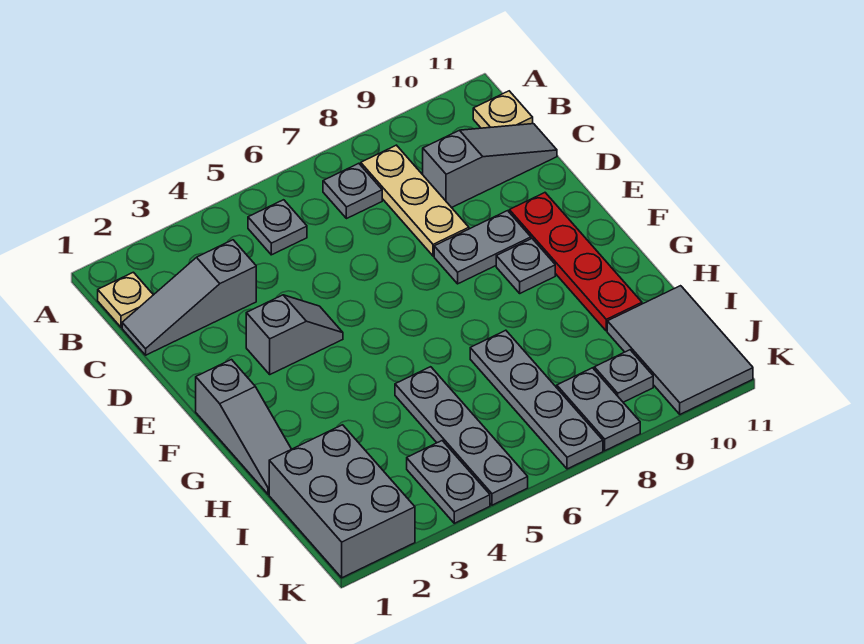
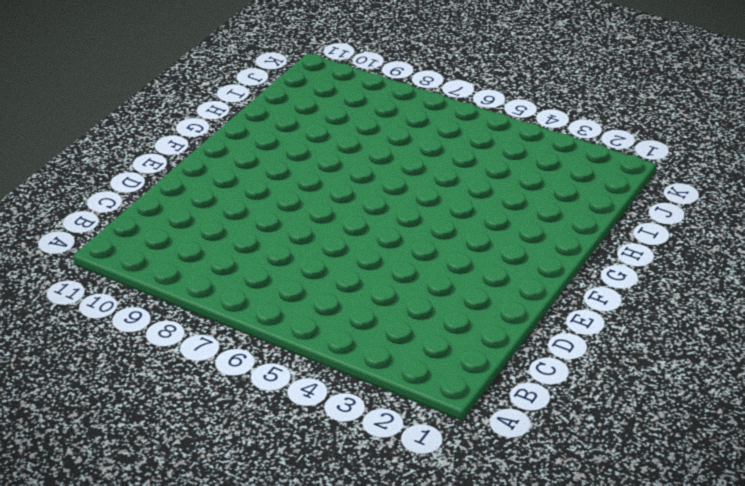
none -> tan plate B1 level 1
none -> grey plate B5 level 1
none -> grey plate B7 level 1

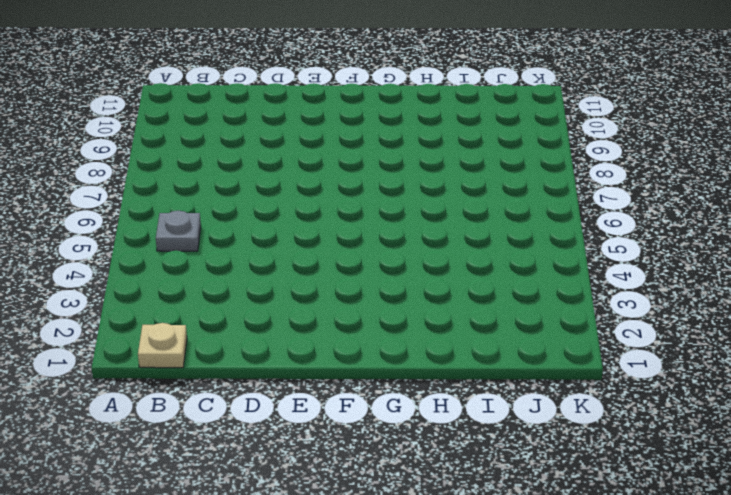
none -> grey plate B7 level 1
none -> tan plate B8:D8 level 1
none -> tan plate B11 level 1

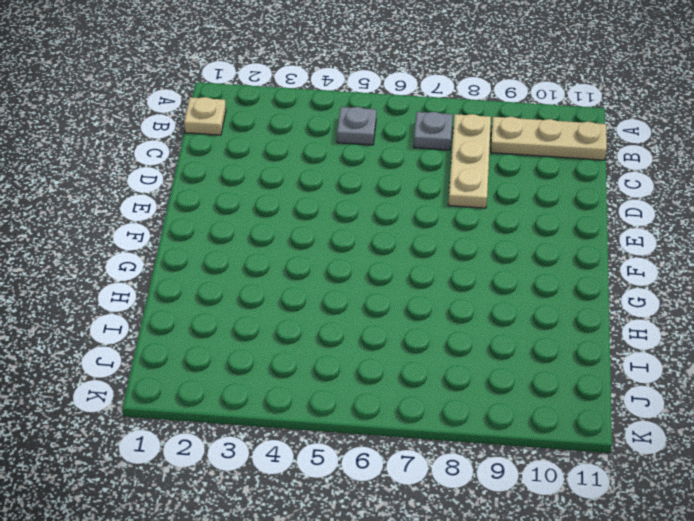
tan plate B9:B11 level 1 -> tan plate B11 level 1
none -> grey slope C1:C3 level 1 top 3
none -> grey slope C9:C11 level 1 top 9
none -> grey slope E3:E4 level 1 top 3

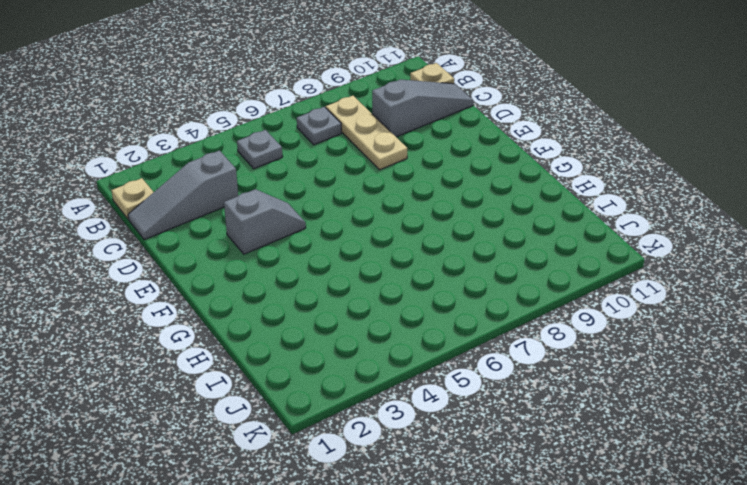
none -> grey plate E8:E9 level 1
none -> red plate E10:H10 level 1
none -> grey slope F1:H1 level 1 top F

